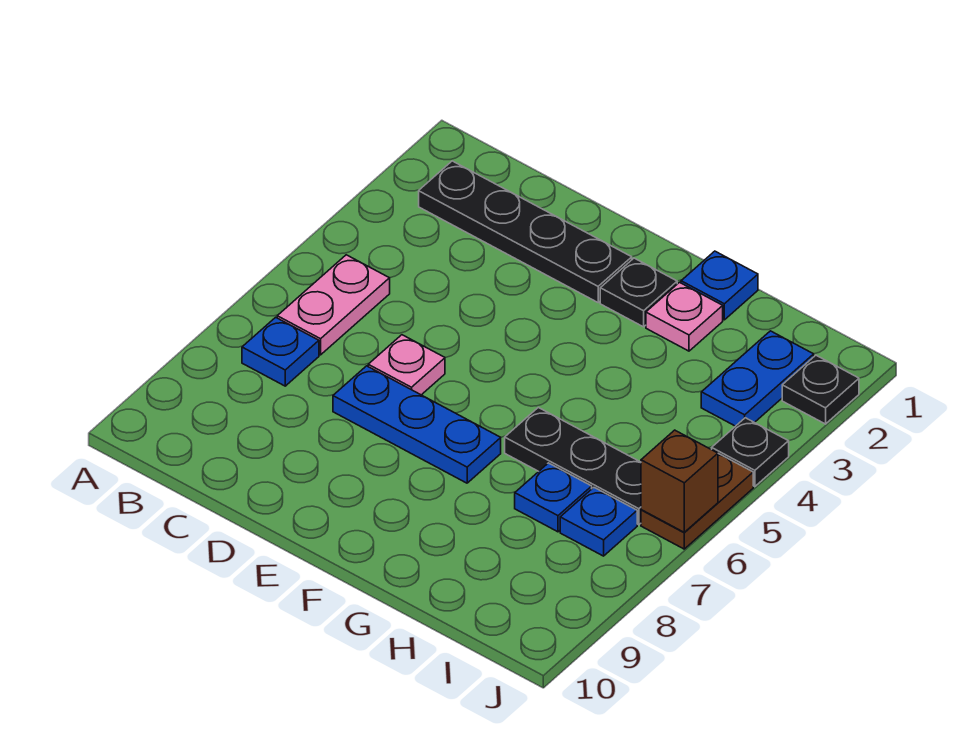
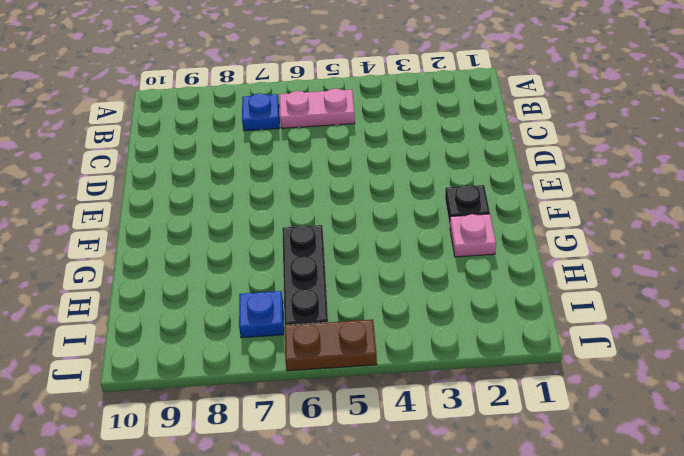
none -> black plate B2:E2 level 1
none -> pink plate D6 level 1
none -> blue plate D7:F7 level 1

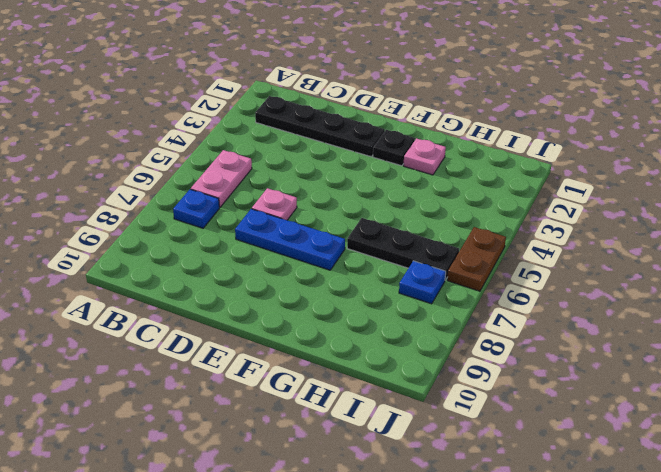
none -> blue plate G1 level 1
none -> blue plate H7 level 1
none -> blue plate I2:I3 level 1

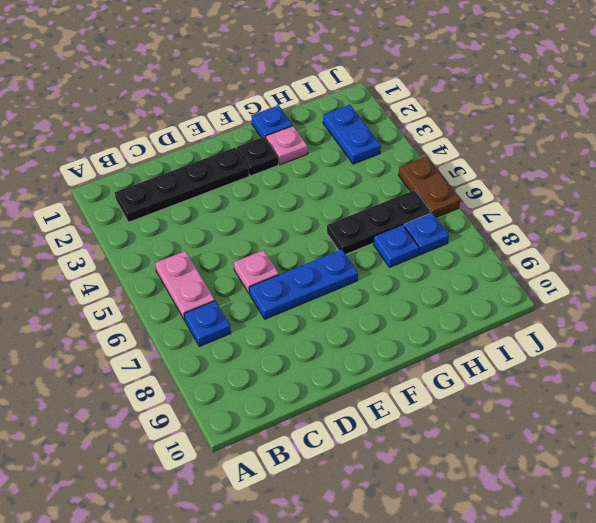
none -> black plate J2 level 1
none -> black plate J4 level 1
none -> brown brick J6 level 2

